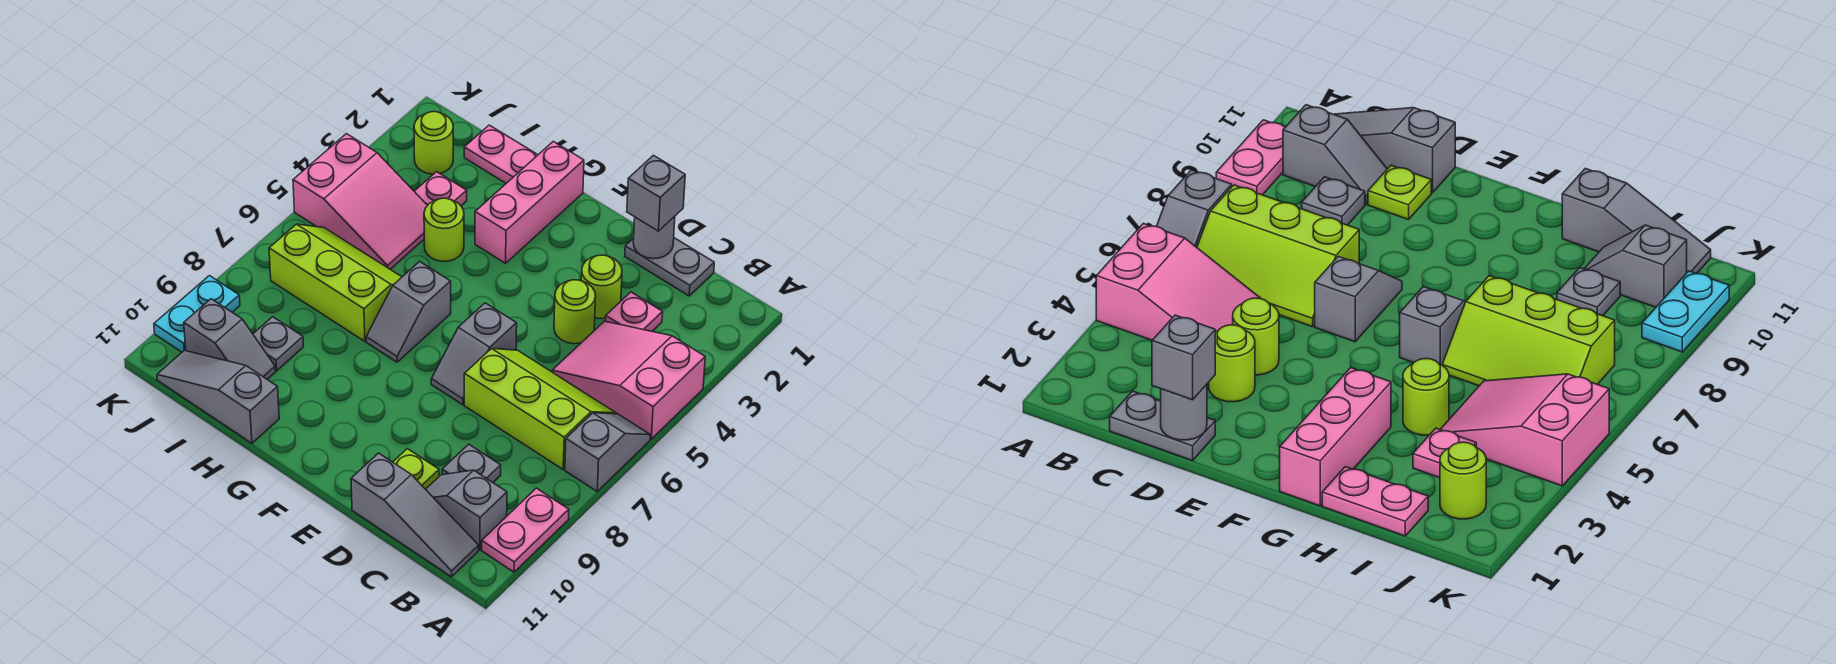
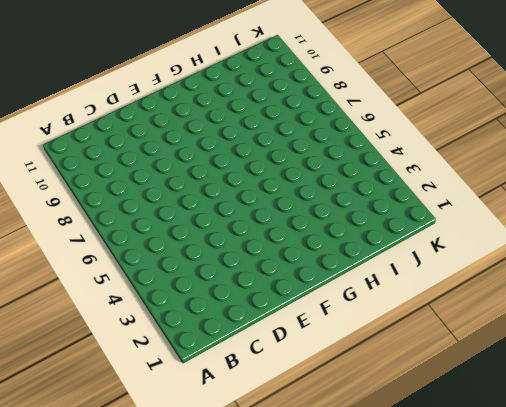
none -> pink slope A4:C5 level 1 top A
none -> grey slope A6:A7 level 1 top 7
none -> pink plate A9:A10 level 1

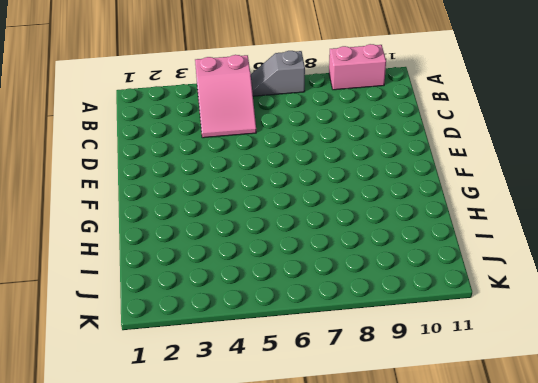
pink brick A9:A10 level 1 -> pink plate A9:A10 level 1
none -> lime slope B6:D7 level 1 top 7
none -> grey slope B10:C10 level 1 top B
none -> grey slope B11:D11 level 1 top D

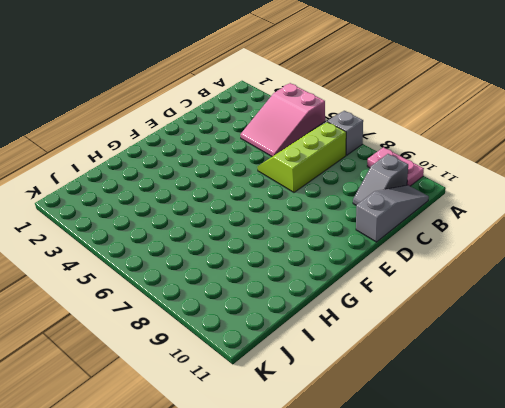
none -> grey plate C1:D1 level 1
none -> pink plate C3 level 1
none -> grey plate C9 level 1

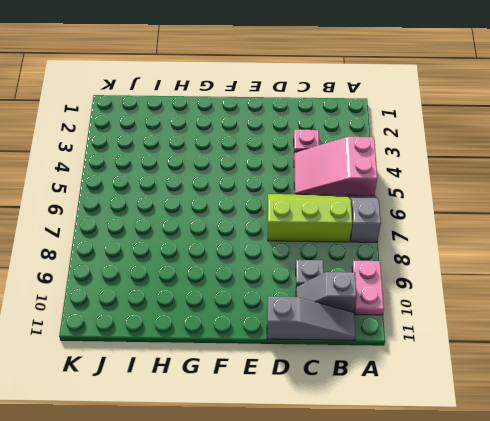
none -> grey plate C1:D1 level 1
none -> lime round brick D3 level 1
none -> lime round brick D4 level 1

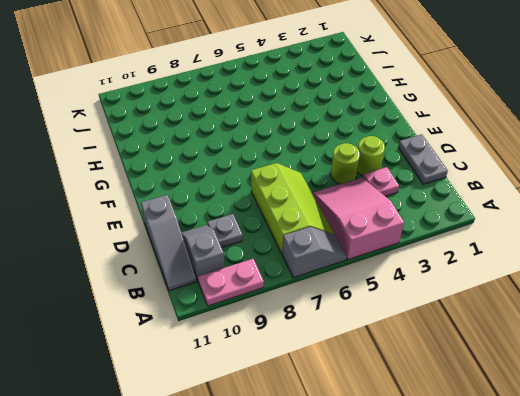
none -> lime plate D10 level 1
none -> grey slope E6:E7 level 1 top 6
none -> pink brick G1:G3 level 1

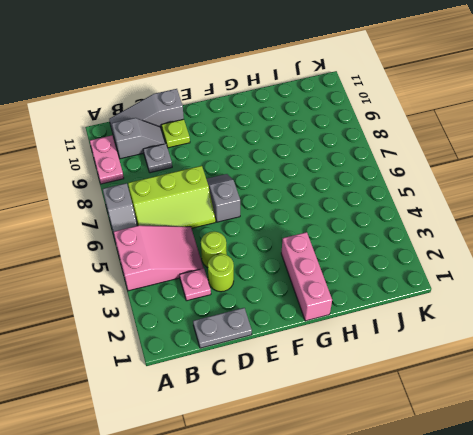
none -> grey slope G6:G7 level 1 top 6
none -> pink plate H1:I1 level 1
none -> lime round brick H4 level 1

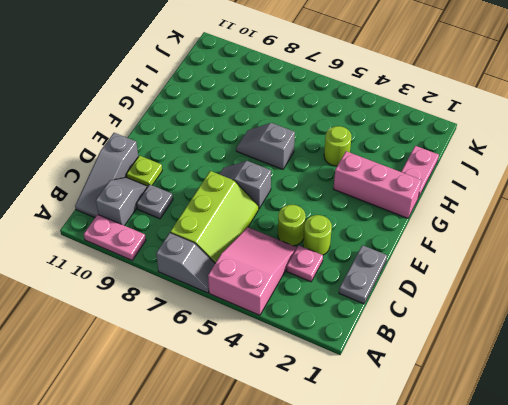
none -> lime slope H6:J7 level 1 top 7
none -> grey slope H11:J11 level 1 top H
none -> pink plate I3 level 1

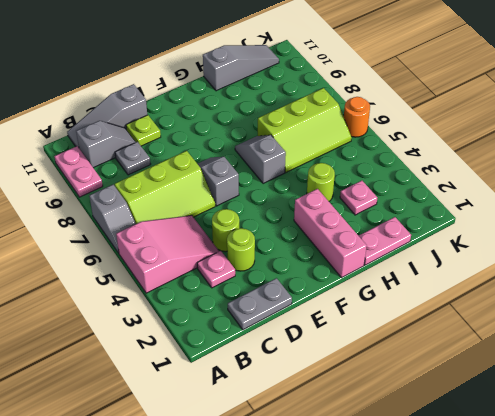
orange round brick K6 level 1 -> none
none -> pink slope I4:K5 level 1 top K
none -> grey plate I9 level 1
none -> grey slope I10:J10 level 1 top J

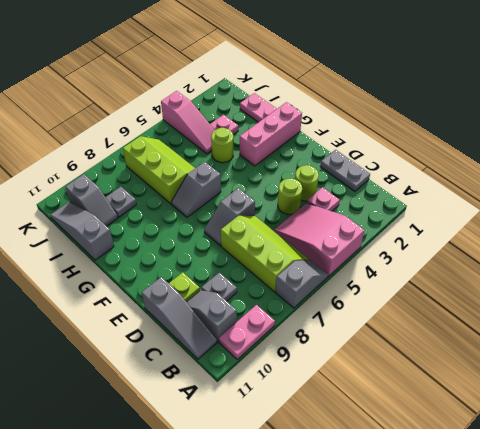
pink slope I4:K4 level 1 top K -> pink slope I4:K5 level 1 top K
none -> lime round brick J2 level 1
none -> cyan plate K9:K10 level 1
none -> grey round brick D1 level 2

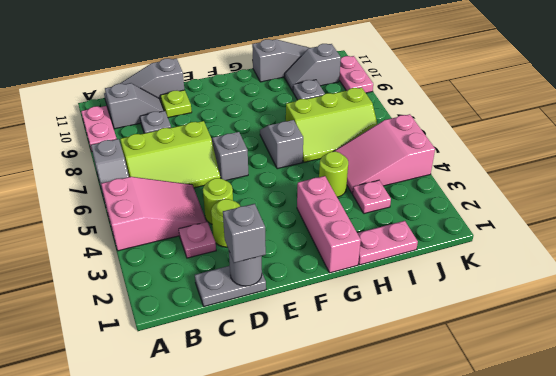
pink plate K9:K10 level 1 -> cyan plate K9:K10 level 1
none -> lime round brick J2 level 1

